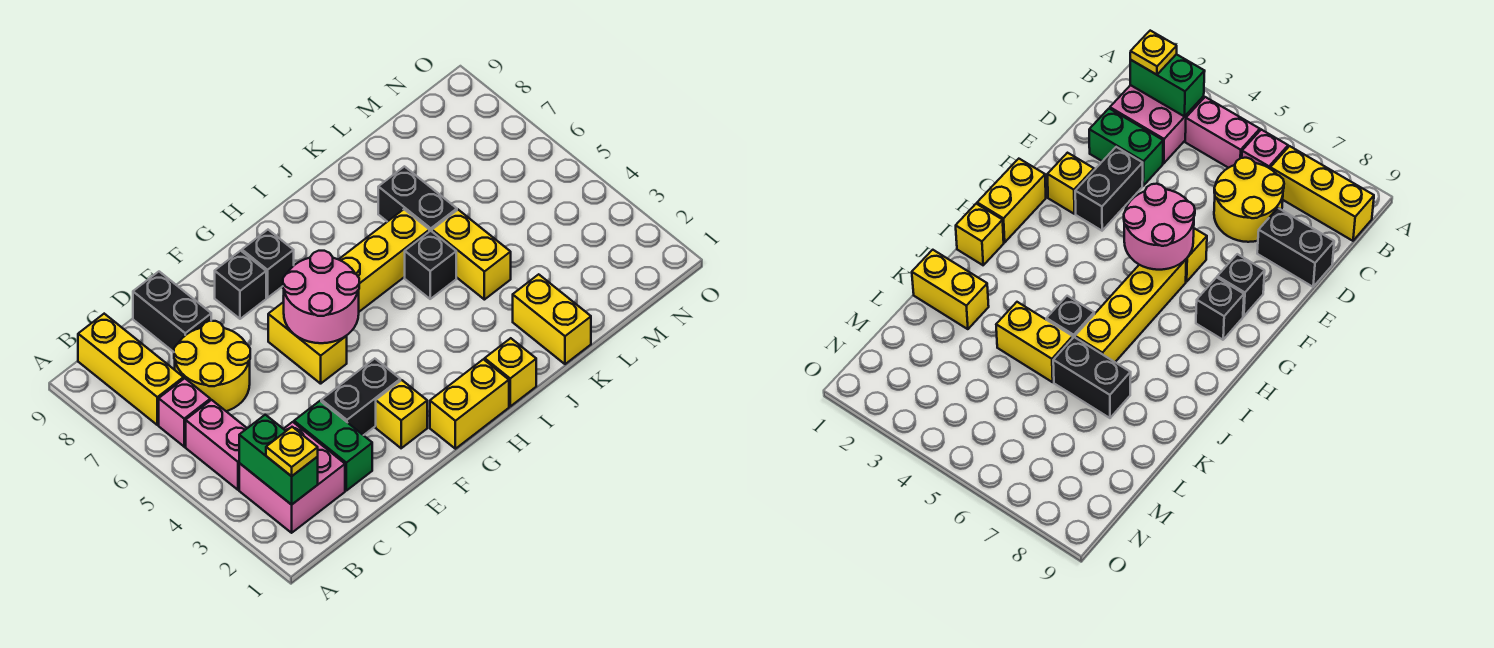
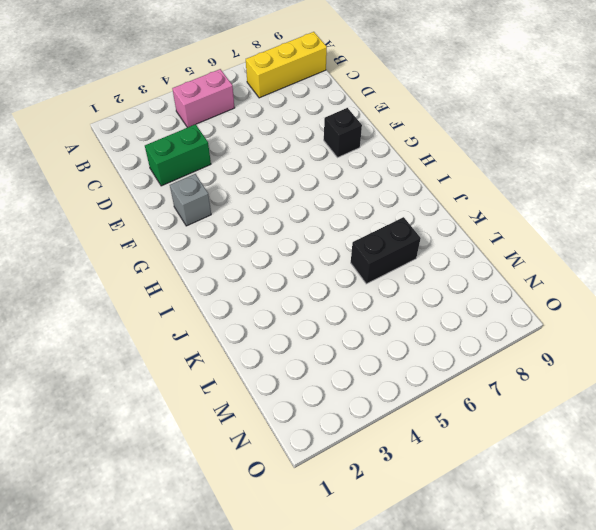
grey brick F2 level 1 -> yellow brick F2 level 1
none -> pink brick B2:C3 level 1
none -> pink brick B6 level 1
none -> yellow round brick C6:D7 level 1

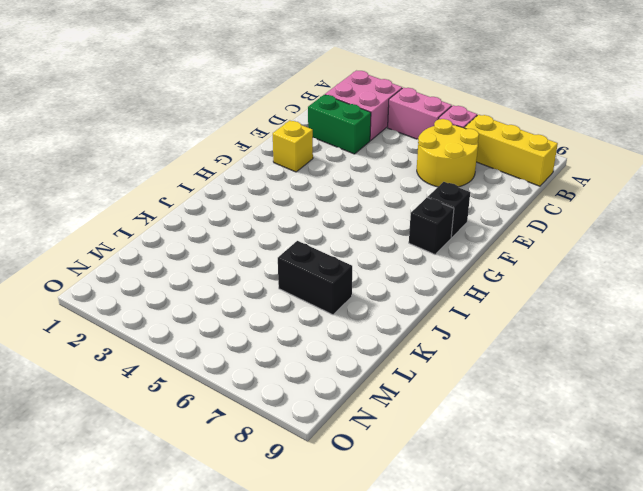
none -> black brick D8:D9 level 1
none -> black brick E3:F3 level 1
none -> yellow brick F5:F6 level 1

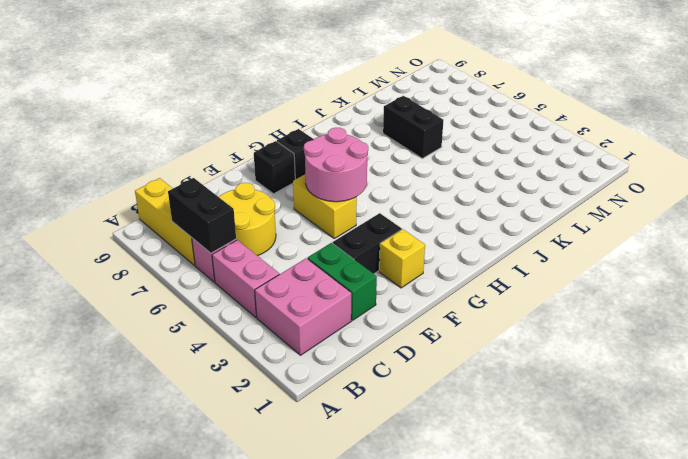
black brick B6:B7 level 2 -> black brick D8:D9 level 1
none -> yellow brick G1:H1 level 1
none -> yellow brick G6:J6 level 1
none -> yellow brick I1 level 1

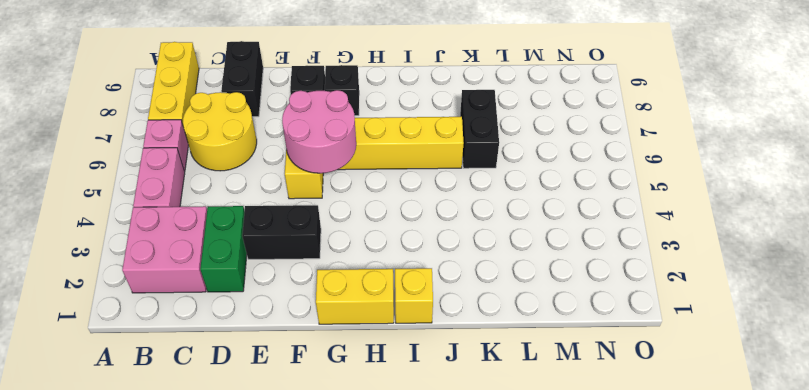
none -> yellow brick F2 level 1
none -> black brick J5 level 1
none -> yellow brick K1:K2 level 1

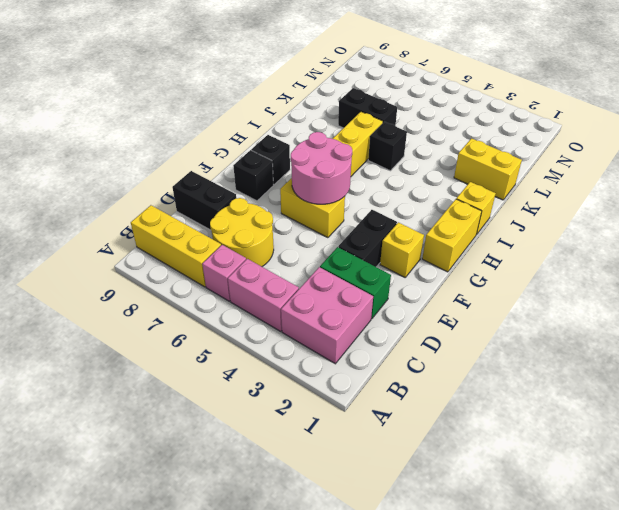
none -> yellow brick K4:K5 level 1
none -> green brick B2:B3 level 2
none -> yellow plate B2 level 3

